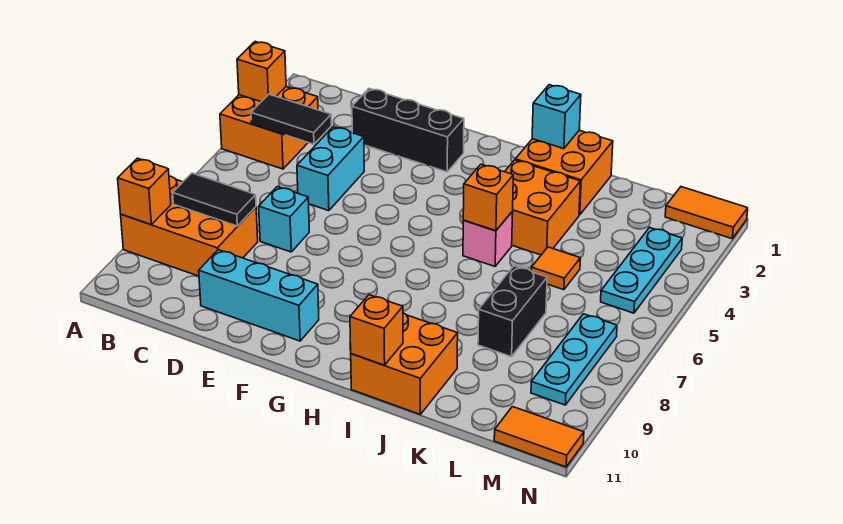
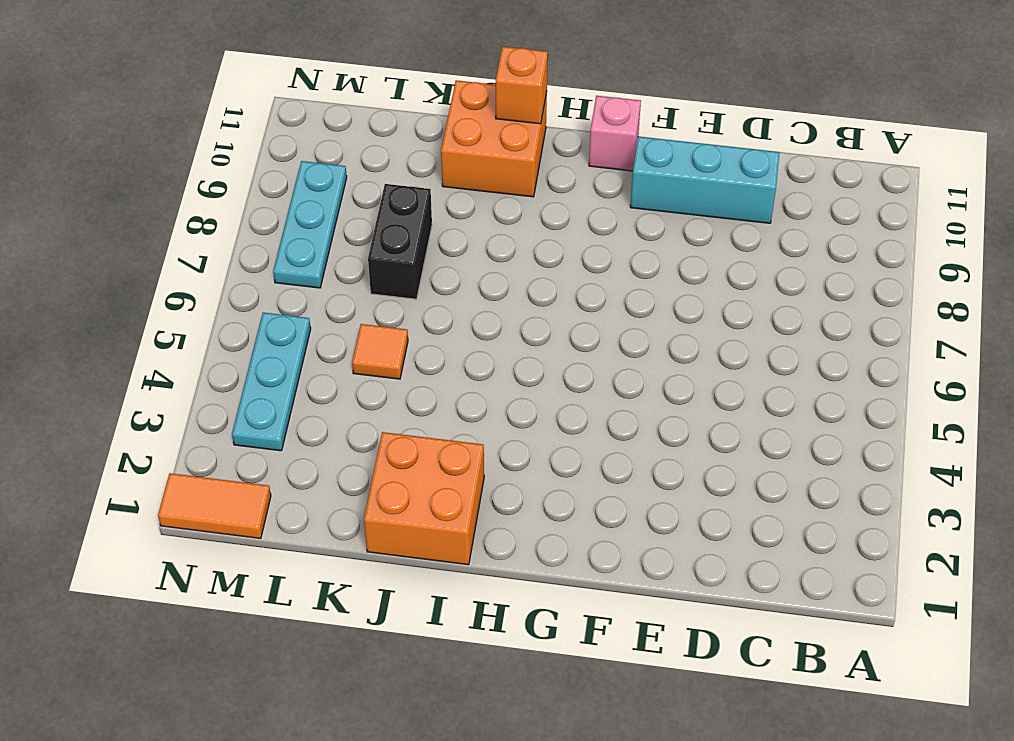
pink brick G11 level 1 -> pink brick I5 level 1
none -> orange brick A3:B4 level 1
none -> orange brick A8:C9 level 1
none -> black brick D2:F2 level 1

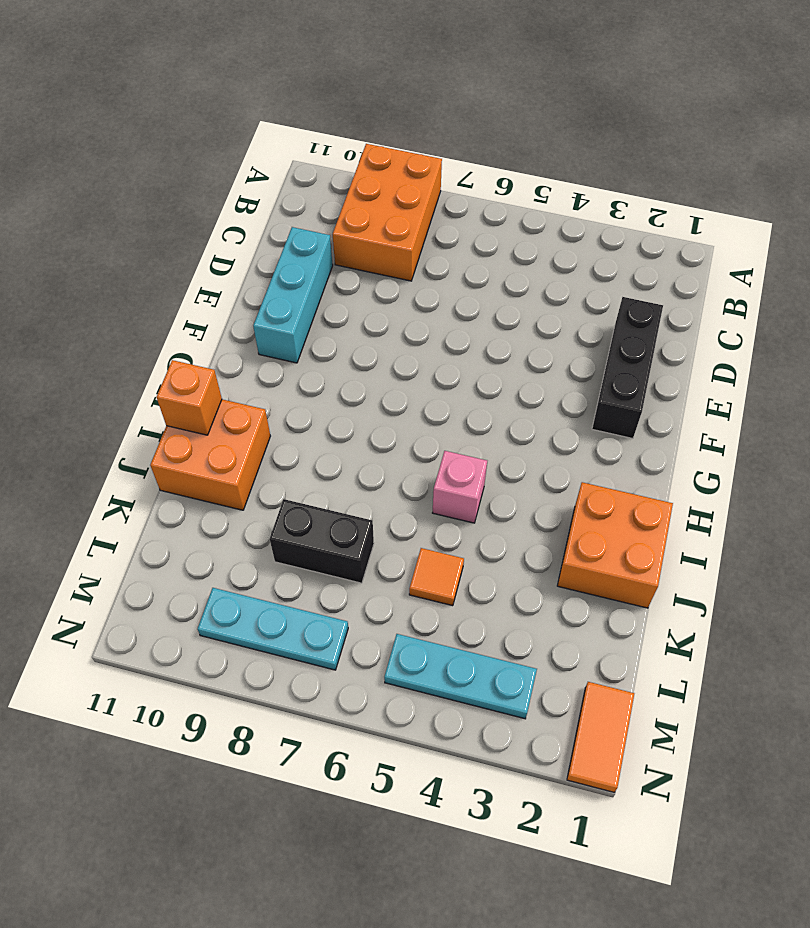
none -> orange brick A3:B4 level 1
none -> cyan brick D4:D5 level 1
none -> cyan brick D7 level 1

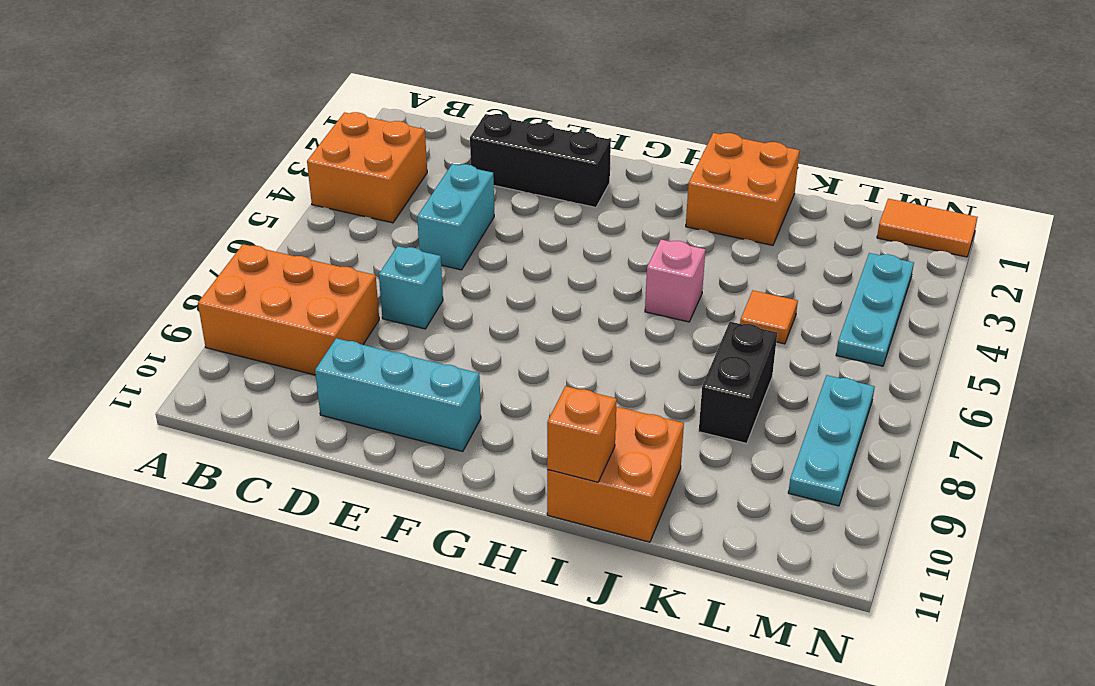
none -> orange brick I3:J4 level 1
none -> orange tile M11:N11 level 1
none -> orange brick A3 level 2

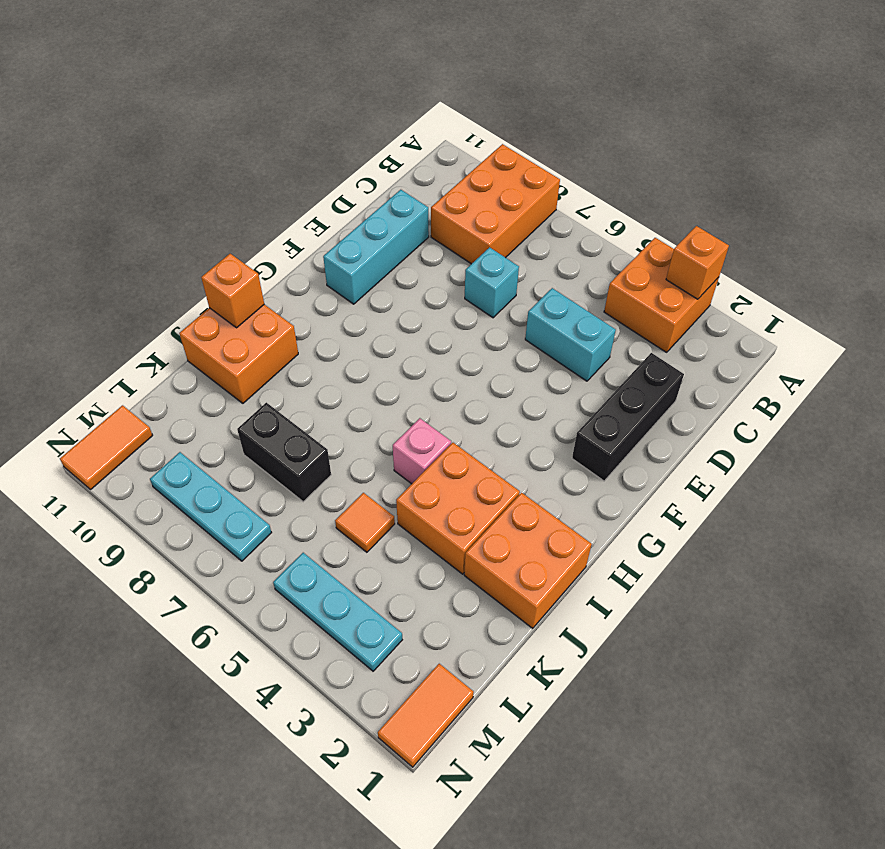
none -> orange brick A9 level 2
none -> black tile B4:C4 level 2
none -> black tile B8:C8 level 2

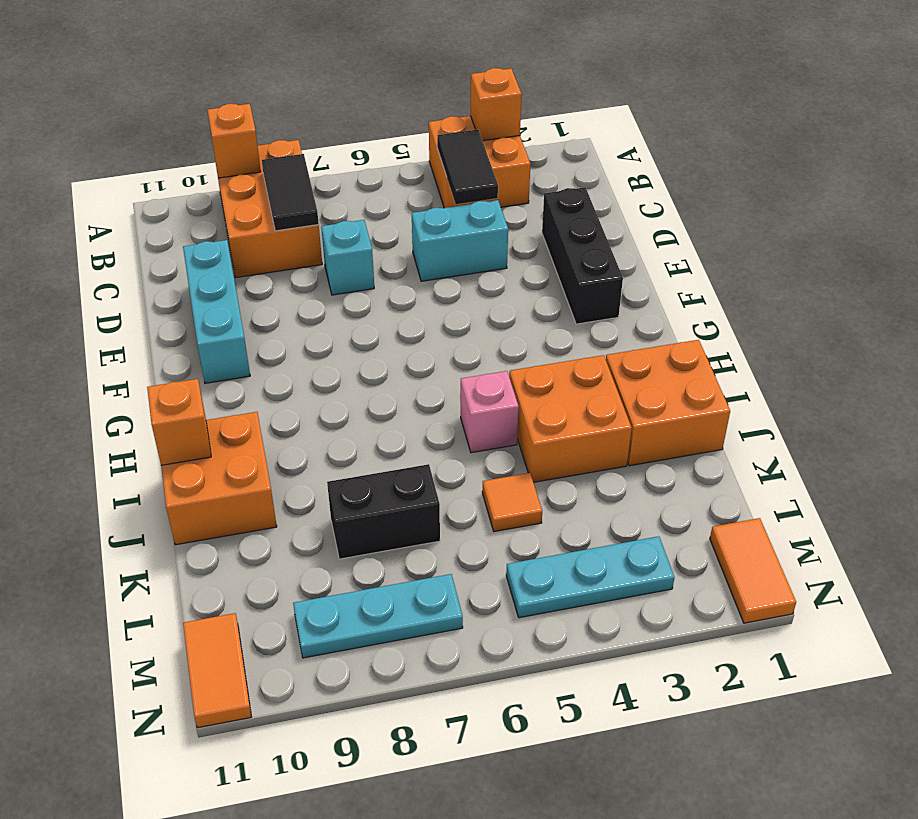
none -> cyan brick I1 level 2
none -> orange brick I5 level 2

